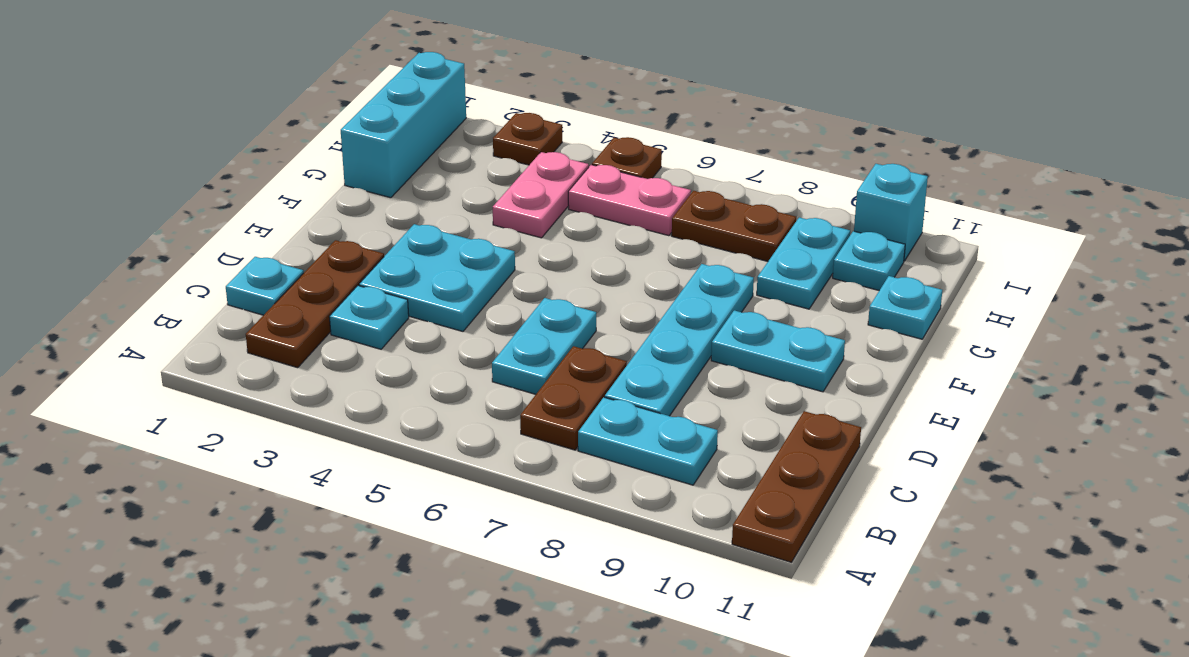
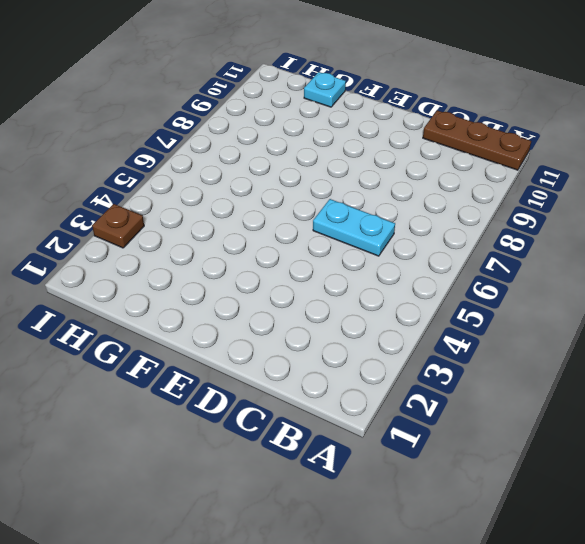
none -> brown plate B2:D2 level 1
none -> brown plate B7:C7 level 1
none -> cyan plate B8:B9 level 1

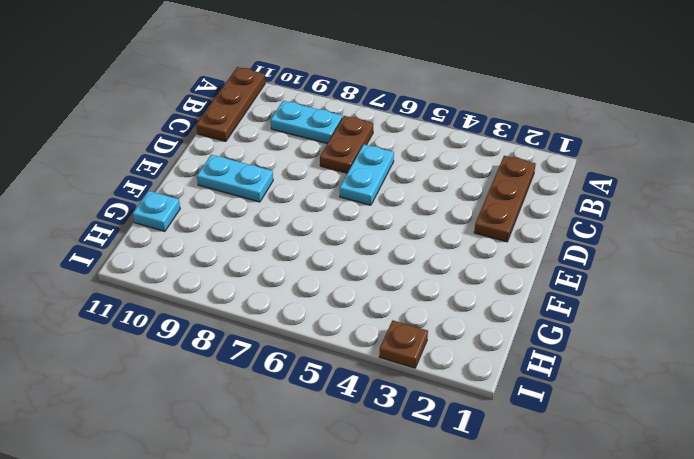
none -> cyan plate C1 level 1
none -> cyan plate C3 level 1
none -> cyan plate C8:F8 level 1

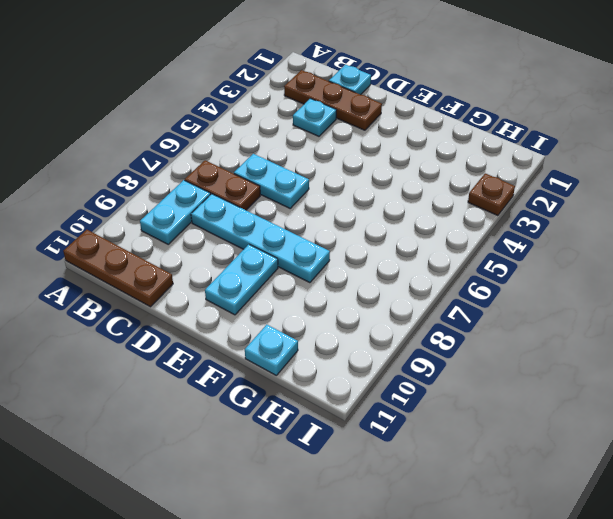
none -> cyan plate D3:E4 level 1
none -> cyan brick G1:I1 level 1
none -> pink plate G4:H4 level 1

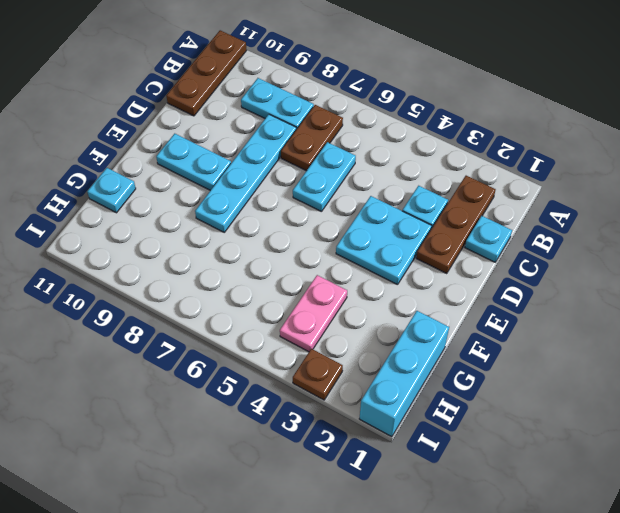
none -> cyan plate G9:H9 level 1
none -> pink plate H5:H6 level 1
none -> brown plate H7:H8 level 1

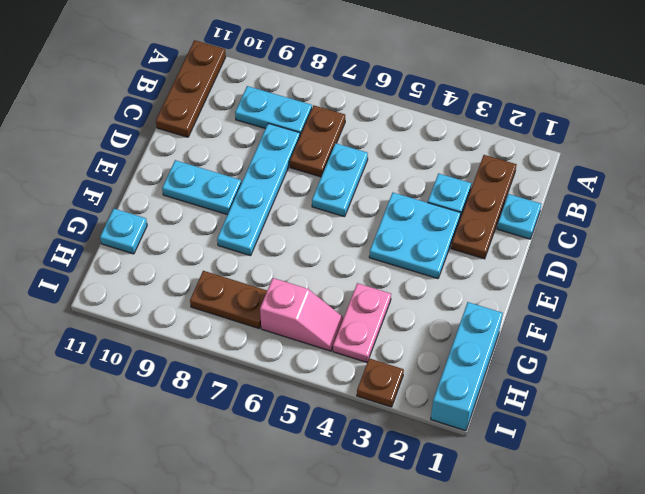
pink slope H5:H6 level 1 top 6 -> pink plate H5:H6 level 1
none -> cyan plate G9:H9 level 1
none -> cyan plate H10 level 1
none -> brown plate I5 level 1

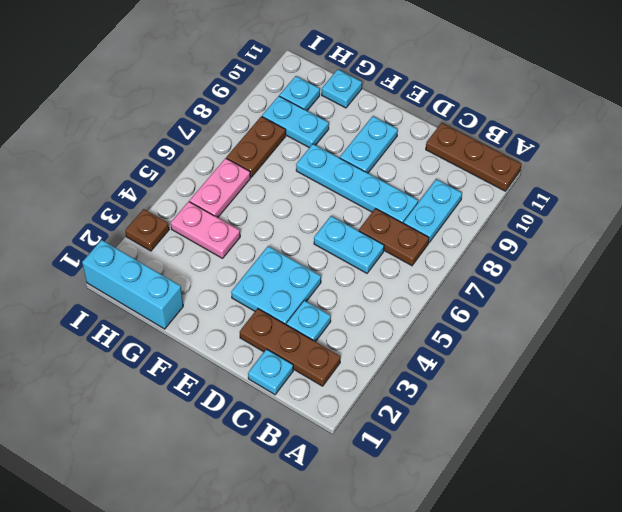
none -> brown plate I5 level 1
none -> cyan brick I10 level 1

